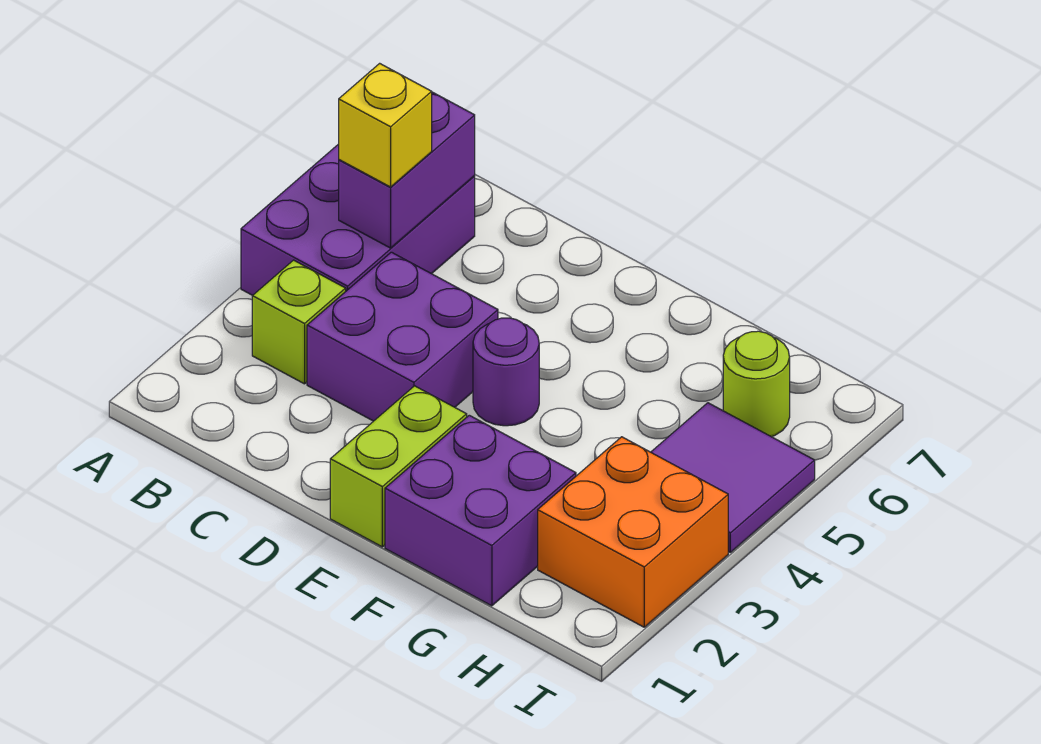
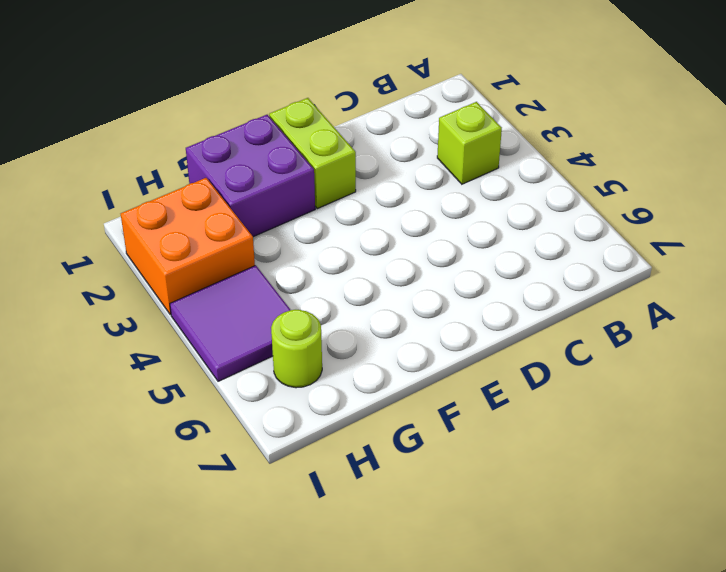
none -> purple brick A4:B6 level 1
none -> purple brick C3:D4 level 1

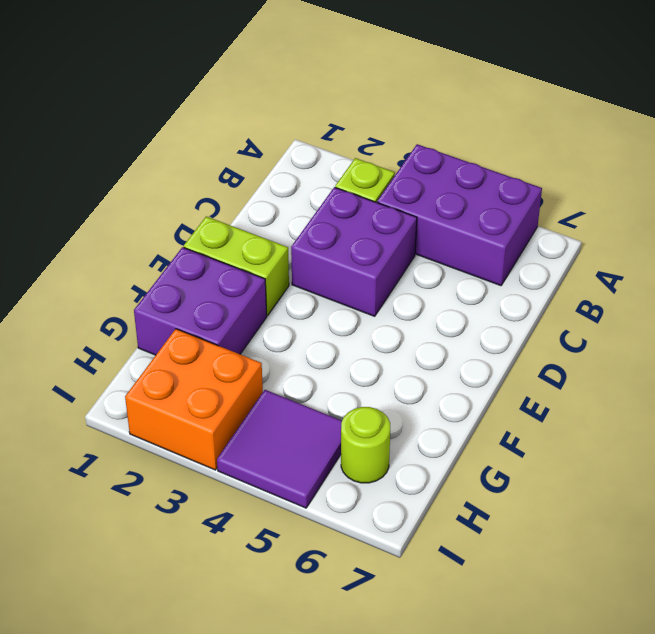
none -> purple round brick E4 level 1
none -> purple brick B5:B6 level 2

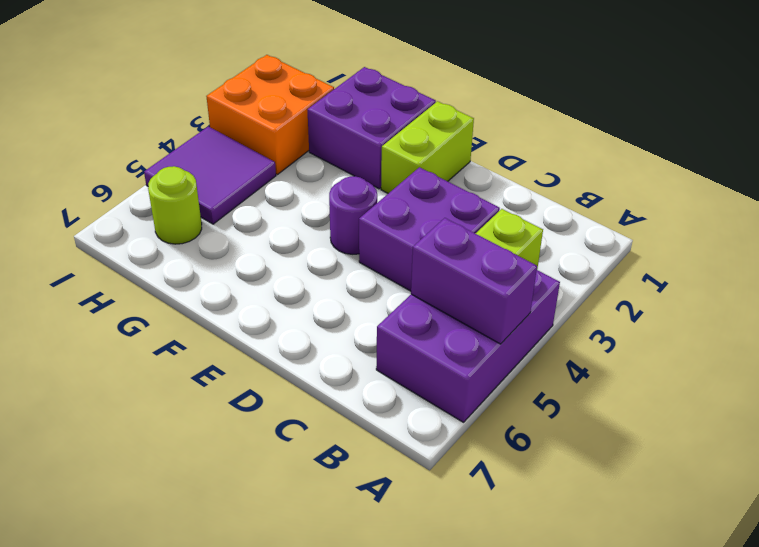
purple brick A5:B5 level 2 -> purple brick B5:B6 level 2
none -> yellow brick B5 level 3

